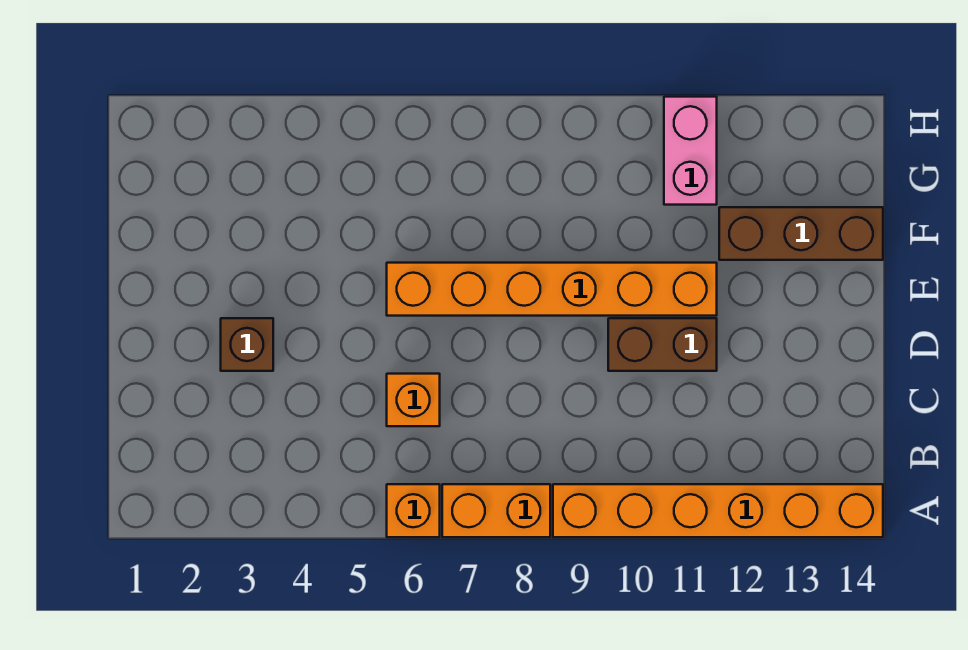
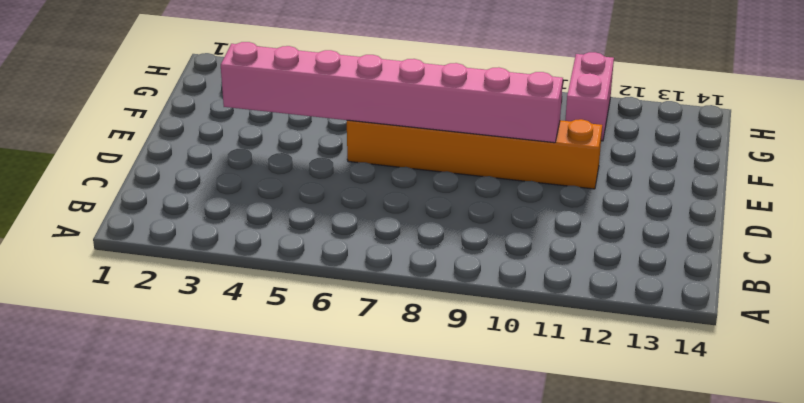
pink brick E3:E10 level 2 -> none
none -> orange brick A6 level 1
none -> orange brick A7:A8 level 1

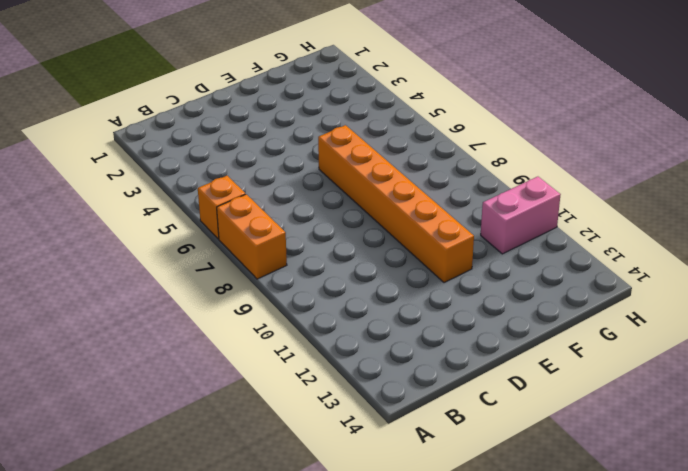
none -> orange brick A9:A14 level 1
none -> orange brick C6 level 1

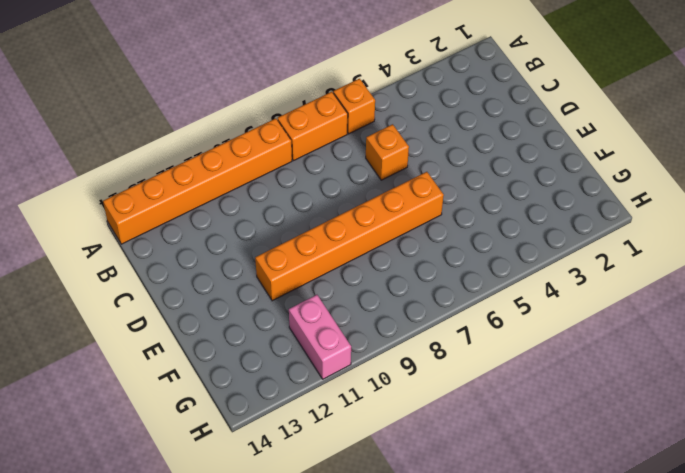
none -> brown brick D3 level 1
none -> brown brick D10:D11 level 1

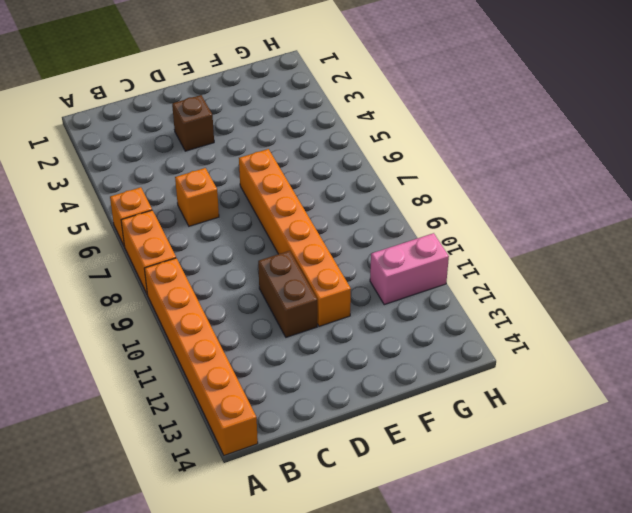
none -> brown brick F12:F14 level 1

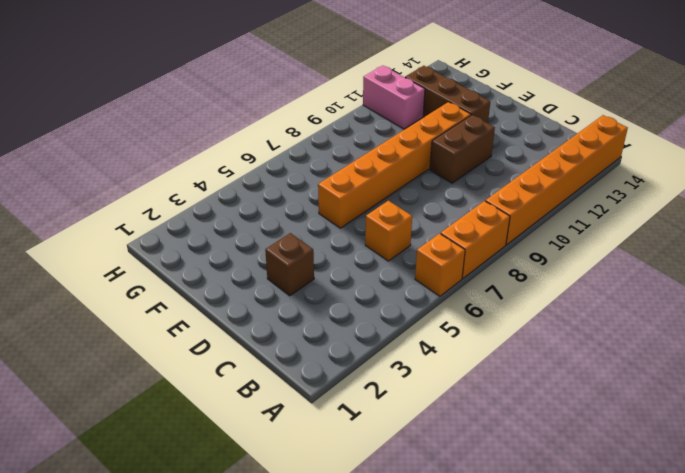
brown brick E12:G12 level 1 -> brown brick F12:F14 level 1

